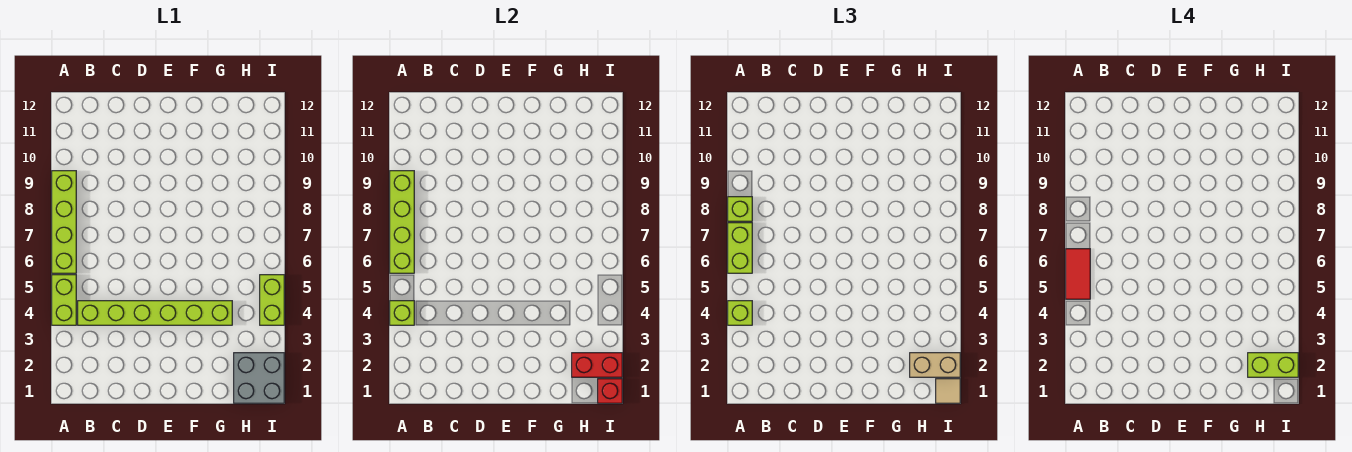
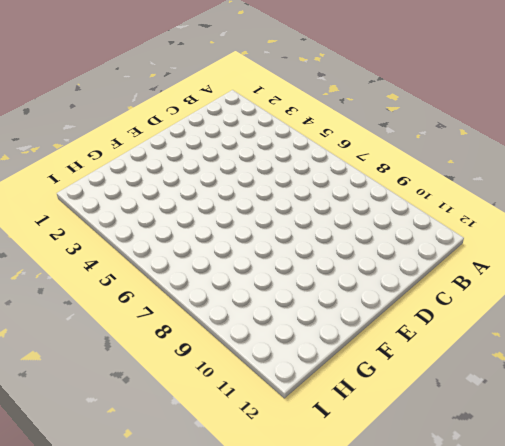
none -> lime brick A4:A5 level 1
none -> lime brick A6:A9 level 1
none -> lime brick B4:G4 level 1

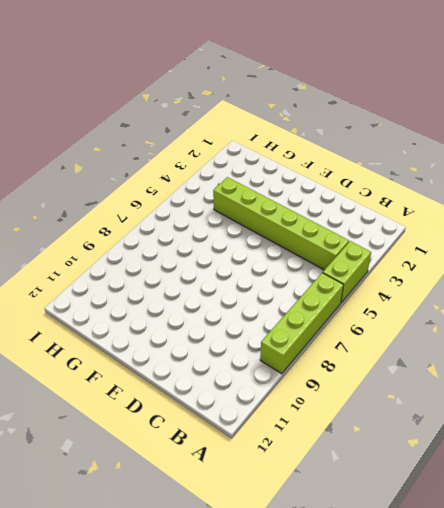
none -> grey brick H1:I2 level 1
none -> lime brick I4:I5 level 1
none -> lime brick A4 level 2

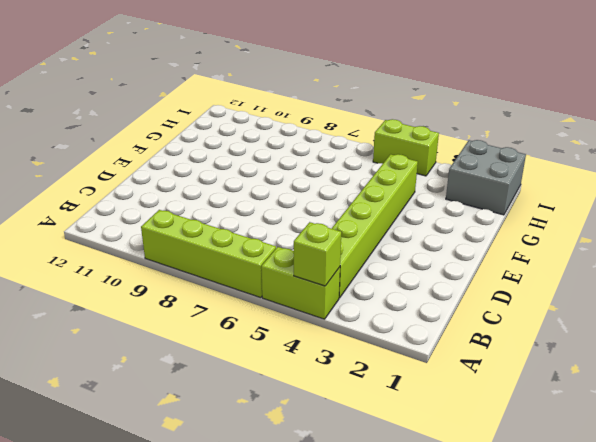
none -> lime brick A6:A9 level 2
none -> red brick H2:I2 level 2
none -> red brick I1 level 2

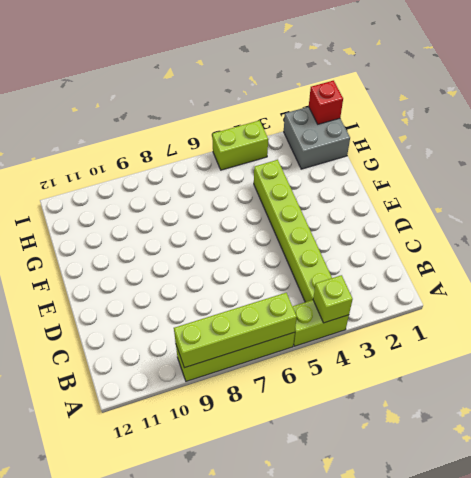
none -> red brick H2:I2 level 2
none -> lime brick A4 level 3
none -> lime brick A6:A7 level 3

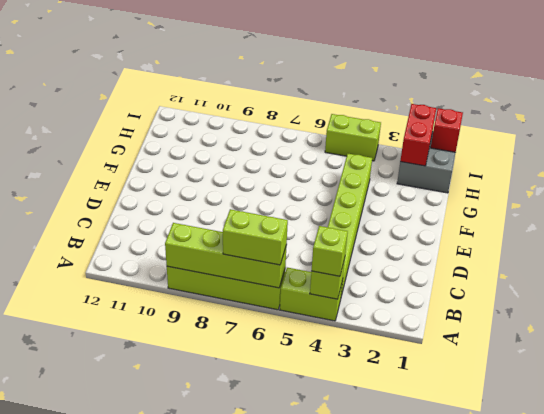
none -> lime brick A8 level 3
none -> tan brick H2:I2 level 3
none -> tan tile I1 level 3

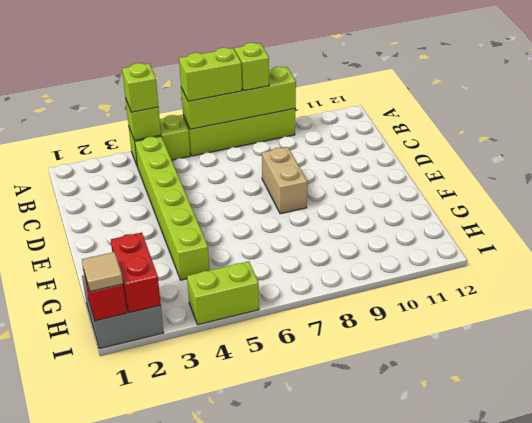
tan brick D8:E8 level 1 -> tan brick H2:I2 level 3
none -> red tile A5:A6 level 4
none -> lime brick H2:I2 level 4

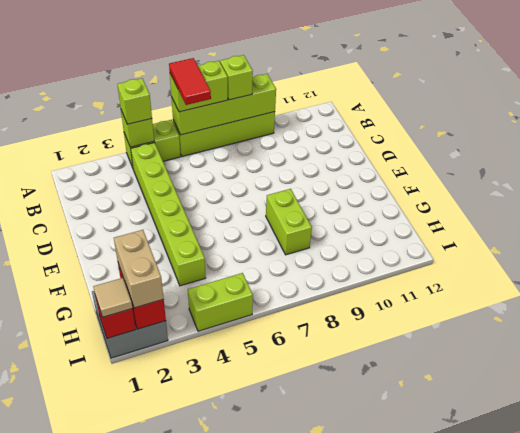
red tile A6:B6 level 4 -> red tile A5:A6 level 4
lime brick F8:G8 level 1 -> lime brick H2:I2 level 4

